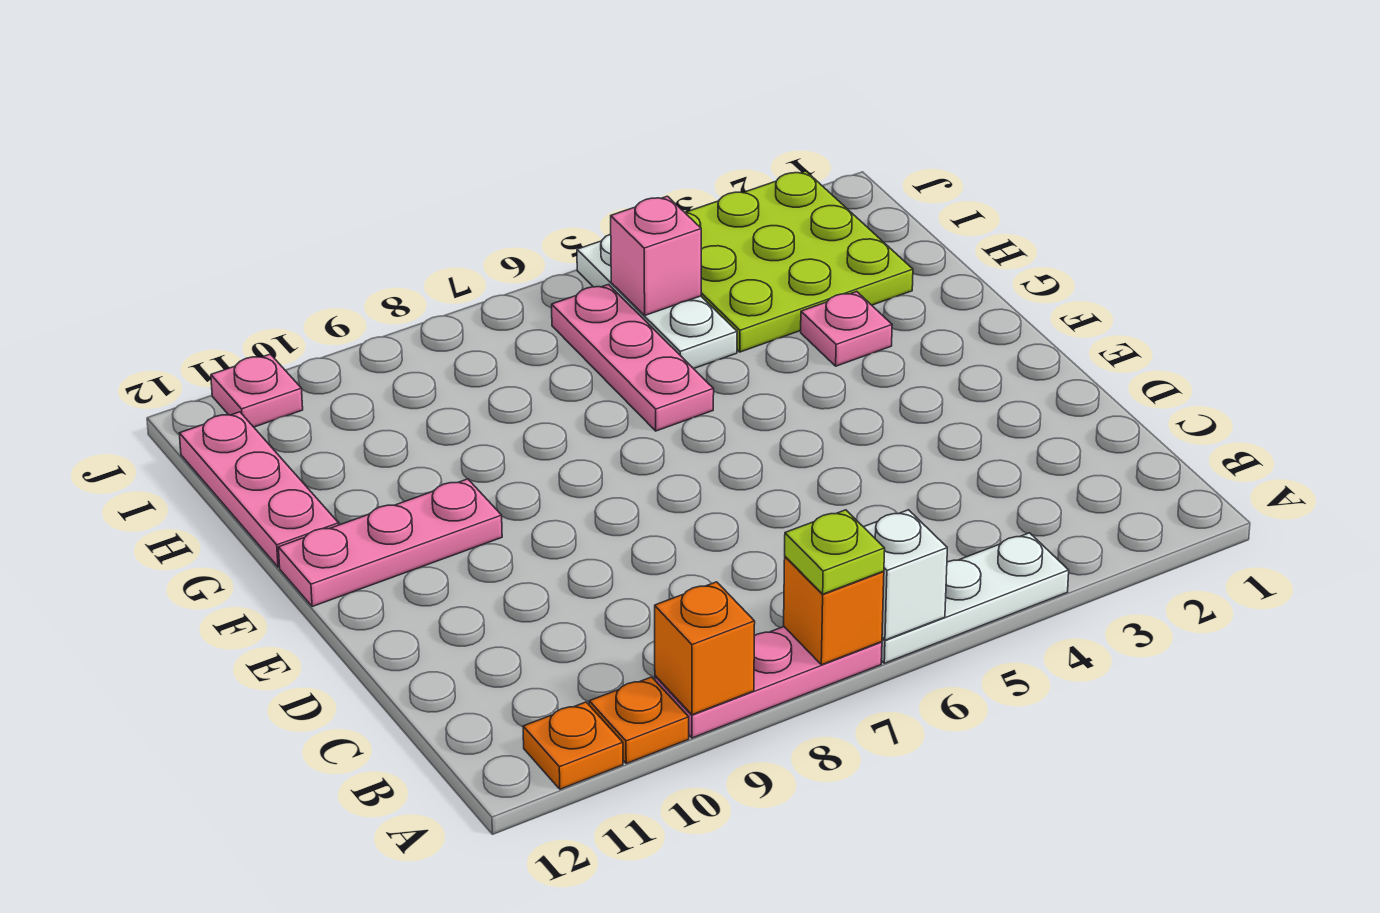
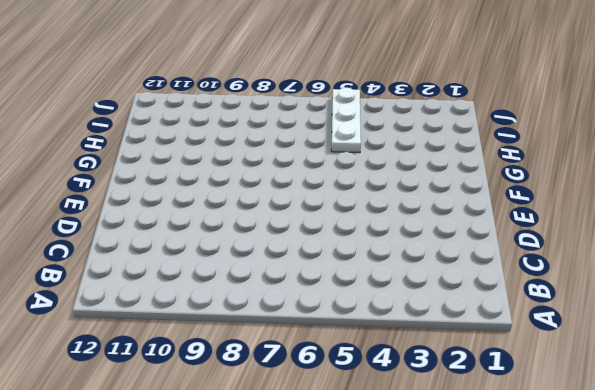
none -> white plate A4:A6 level 1
none -> pink plate A7:A9 level 1
none -> orange plate A10 level 1

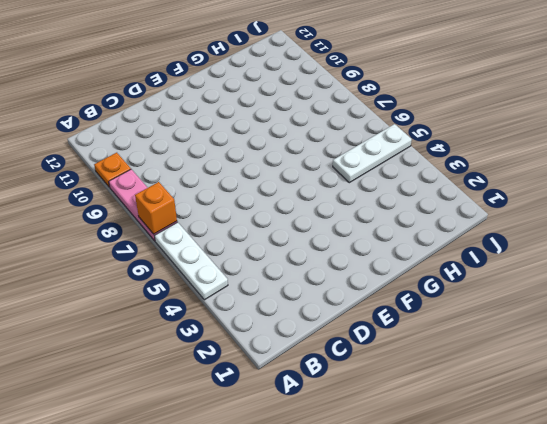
none -> orange plate A11 level 1
none -> pink plate F10:F12 level 1
none -> pink plate G3 level 1

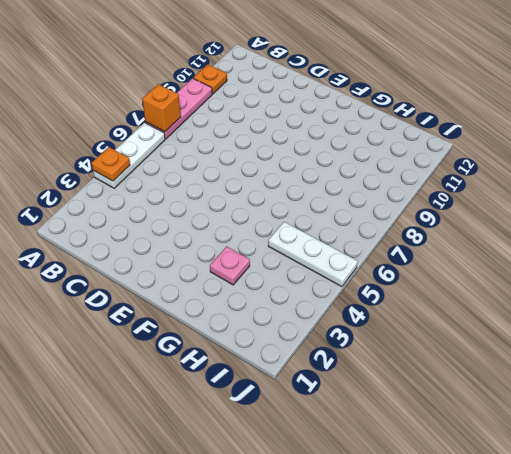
orange plate A4 level 2 -> orange plate A11 level 1
none -> pink plate F10:F12 level 1
none -> pink plate G6:I6 level 1
none -> pink plate G12:I12 level 1

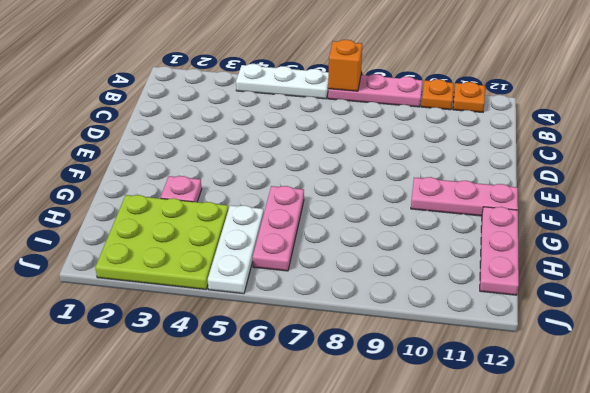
none -> pink plate J11 level 1
none -> white brick A6 level 2
none -> orange brick A9 level 2

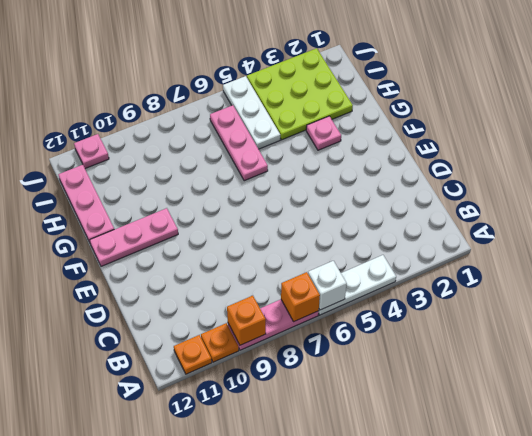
none -> pink brick I5 level 2
none -> lime plate A7 level 3

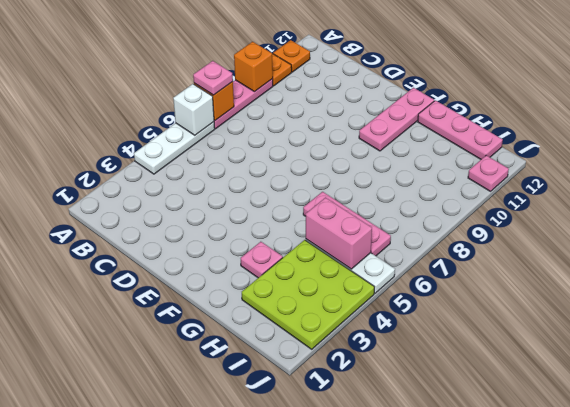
pink plate A7 level 3 -> lime plate A7 level 3
pink brick H5:I5 level 2 -> pink brick I5 level 2

